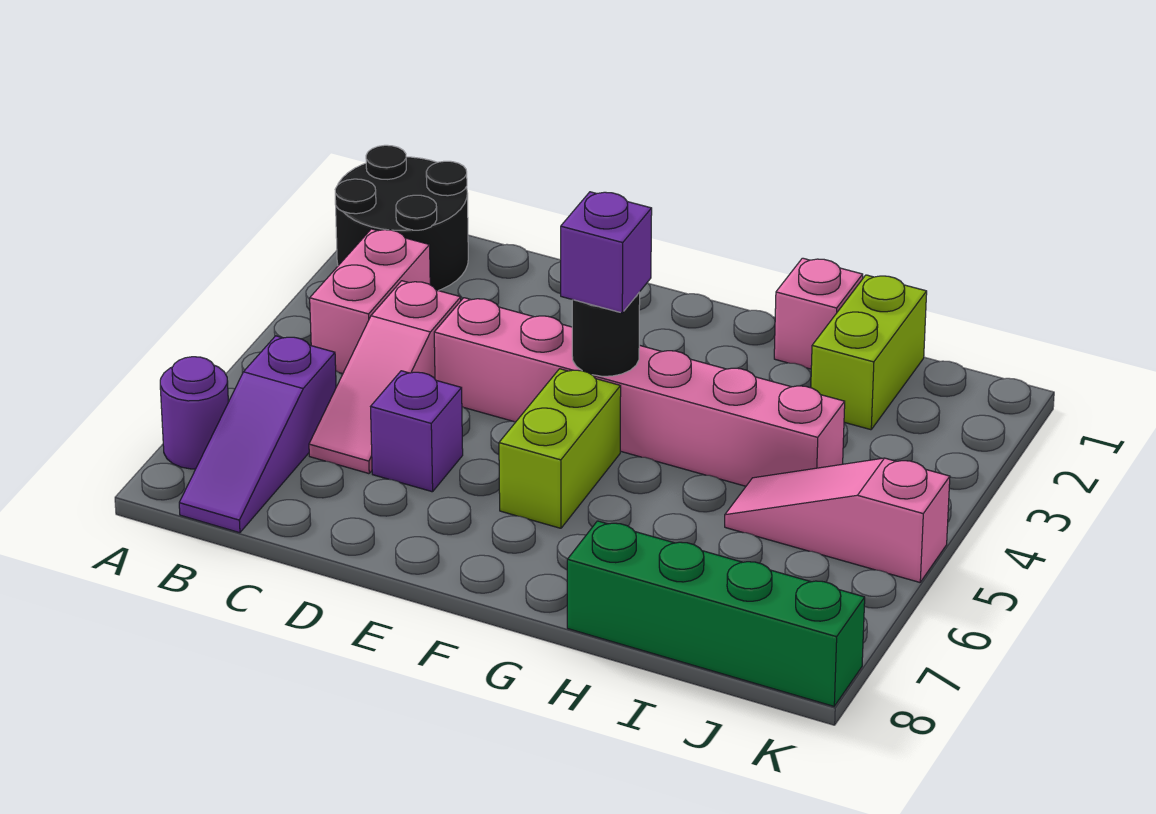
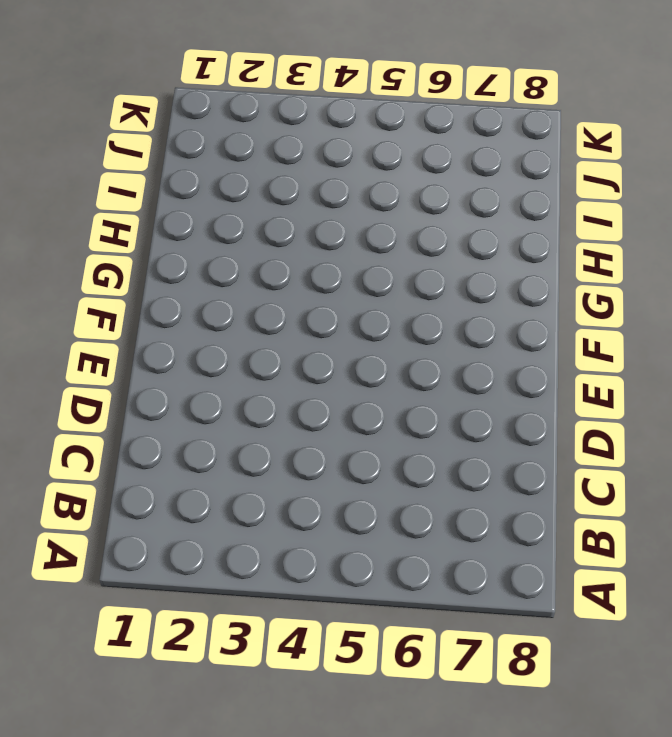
none -> black round brick A1:B2 level 1
none -> purple round brick A7 level 1
none -> pink brick B3:B4 level 1

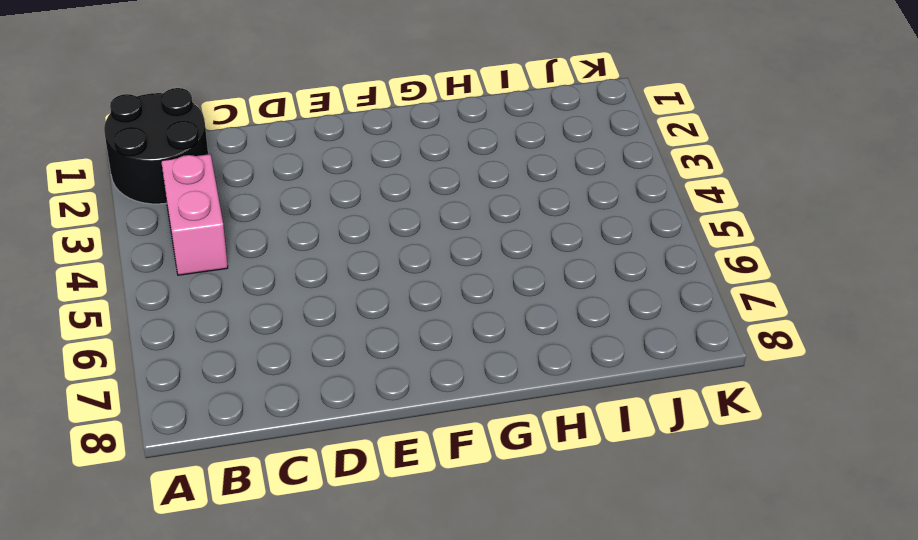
none -> purple round brick A7 level 1
none -> purple slope B6:B8 level 1 top 6
none -> pink slope C4:C6 level 1 top 4

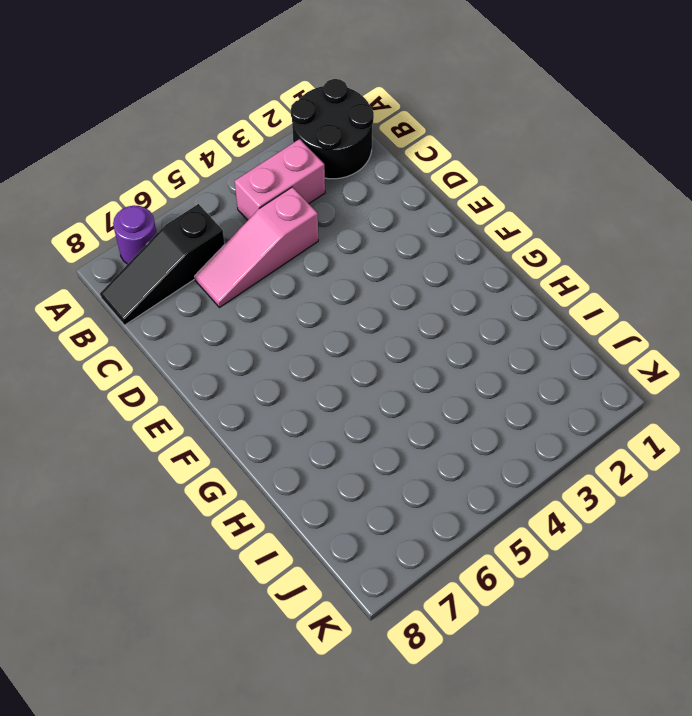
black slope B6:B8 level 1 top 6 -> purple slope B6:B8 level 1 top 6
none -> pink brick D4:I4 level 1
none -> purple brick D6 level 1
none -> lime brick F5:F6 level 1

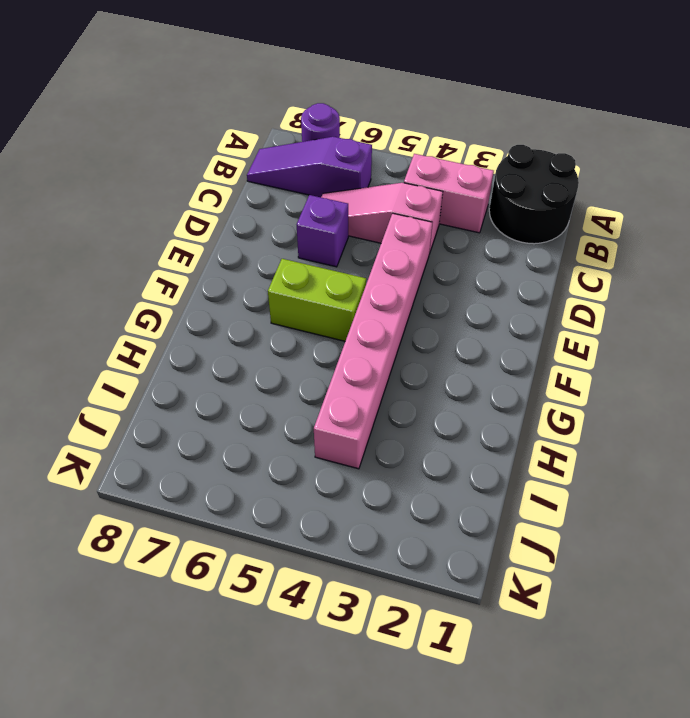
none -> pink brick H1 level 1
none -> green brick H8:K8 level 1
none -> lime brick I1:I2 level 1

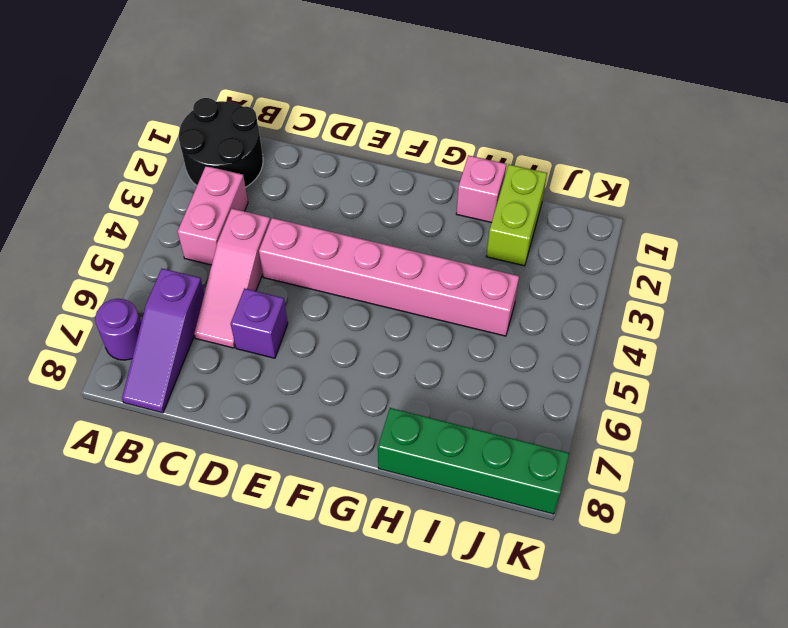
none -> lime brick F5:F6 level 1
none -> pink slope I5:K5 level 1 top K
none -> black round brick F4 level 2

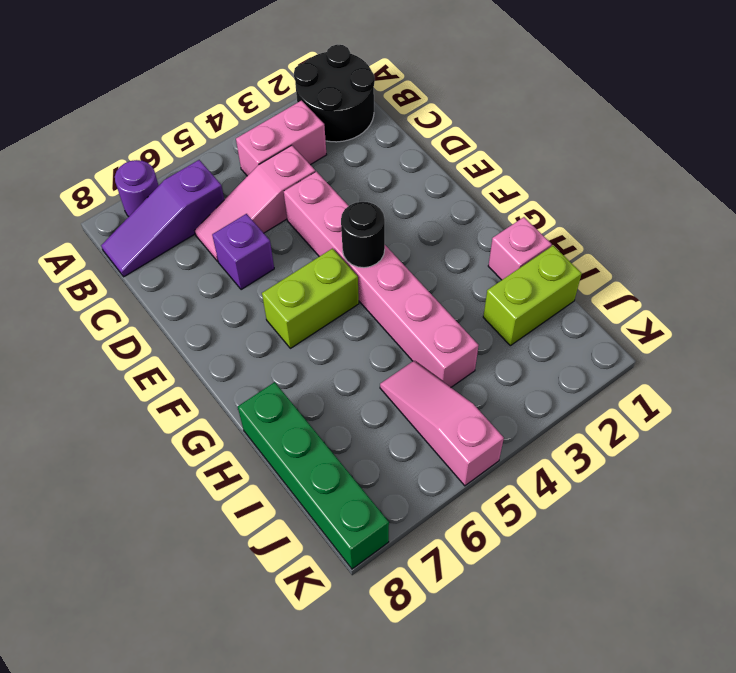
none -> purple brick F4 level 3

